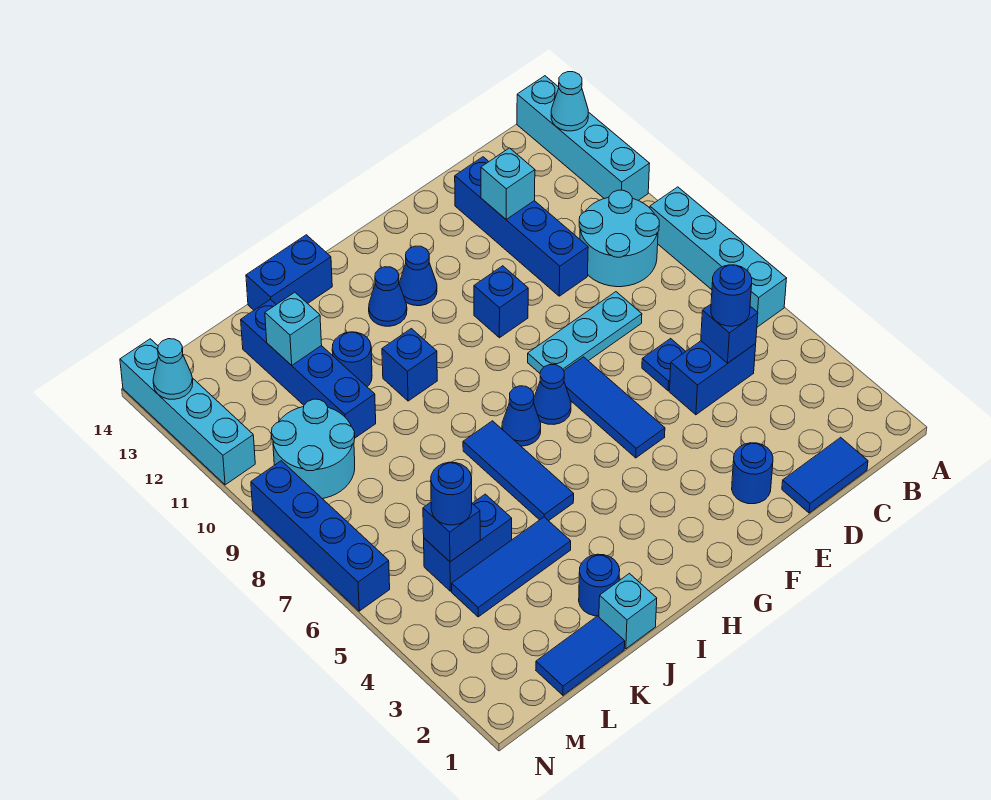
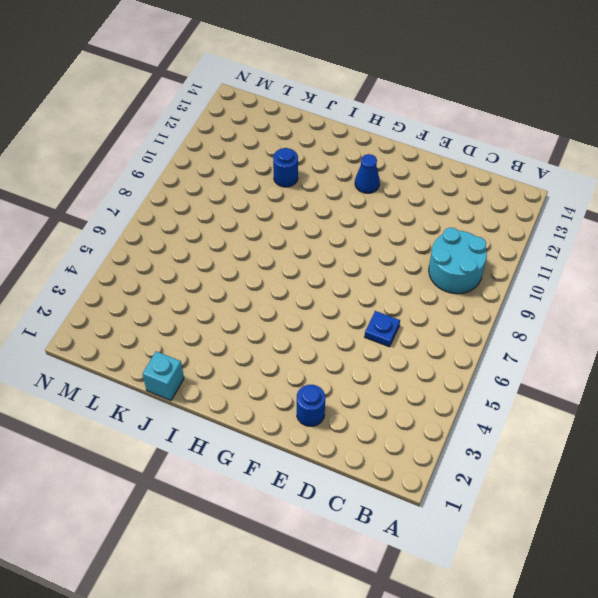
none -> cyan brick A6:A9 level 1
none -> cyan brick A11:A14 level 1
none -> blue tile C1:D1 level 1
none -> blue brick C5:D5 level 1

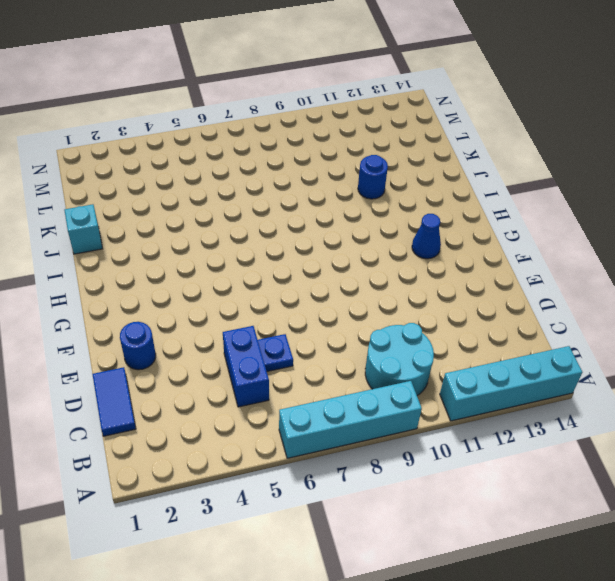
none -> cyan plate D8:F8 level 1
none -> blue brick D10:D13 level 1
none -> blue tile F5:F7 level 1
none -> blue brick F10 level 1

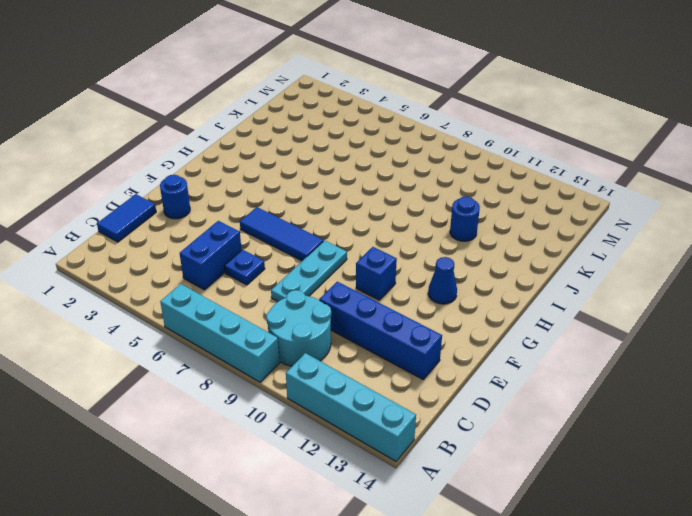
none -> blue cone G7 level 1
none -> blue cone H7 level 1
none -> blue cone H12 level 1
none -> blue tile I5:I7 level 1

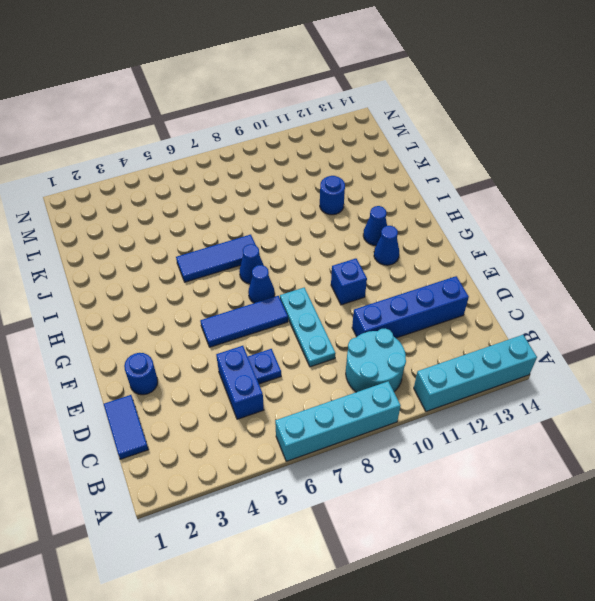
none -> blue brick I10 level 1
none -> blue brick I14:J14 level 1
none -> cyan brick J1 level 1
none -> blue round brick J2 level 1

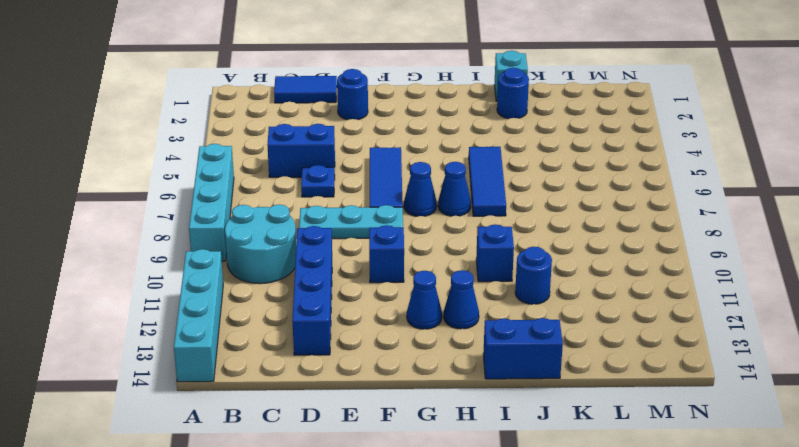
none -> blue tile J4:L4 level 1
none -> blue tile K1:L1 level 1
none -> blue brick K5:L5 level 1
none -> blue brick K10:K13 level 1

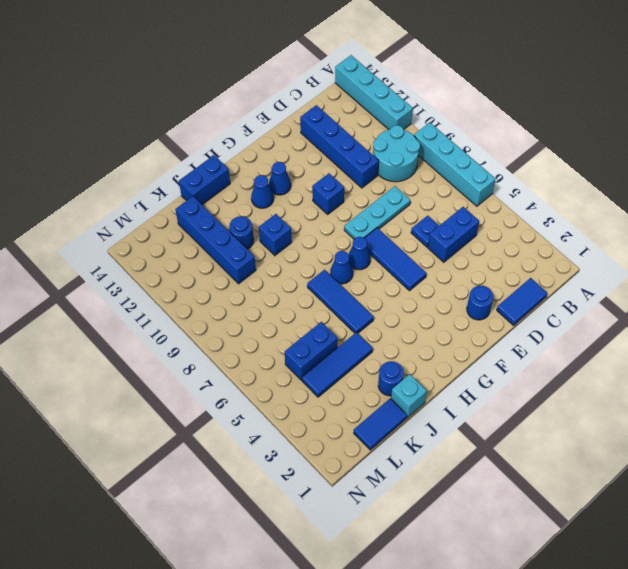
none -> cyan round brick L9:M10 level 1
none -> blue brick N6:N9 level 1
none -> cyan brick N11:N14 level 1
none -> cyan cone A13 level 2

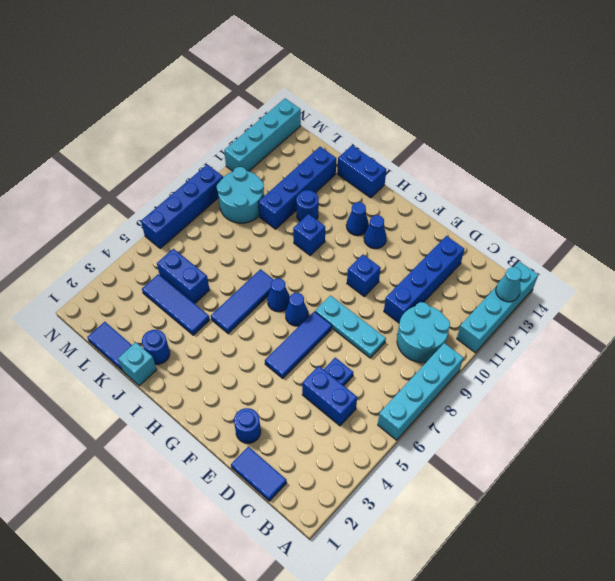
none -> blue brick C5 level 2
none -> cyan brick D12 level 2
none -> cyan brick K12 level 2
none -> blue brick L5 level 2

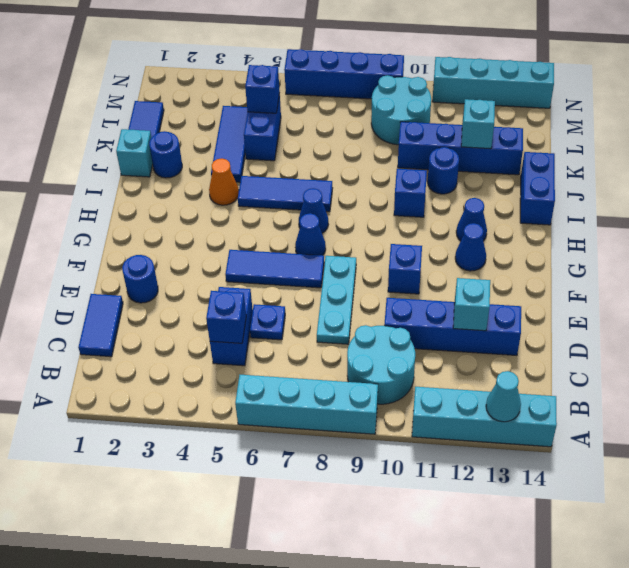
orange cone I4 level 1 -> none
none -> cyan cone N13 level 2
none -> blue round brick C5 level 3
none -> blue round brick L5 level 3

